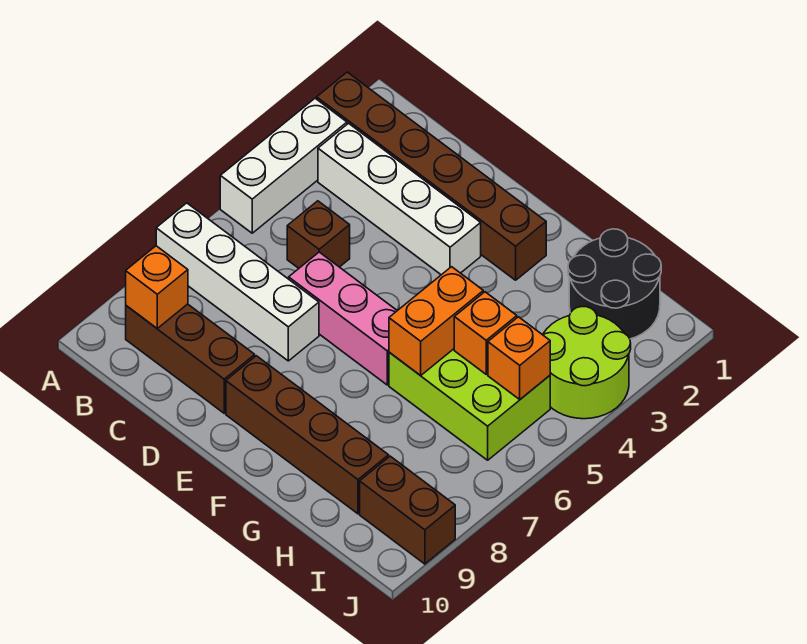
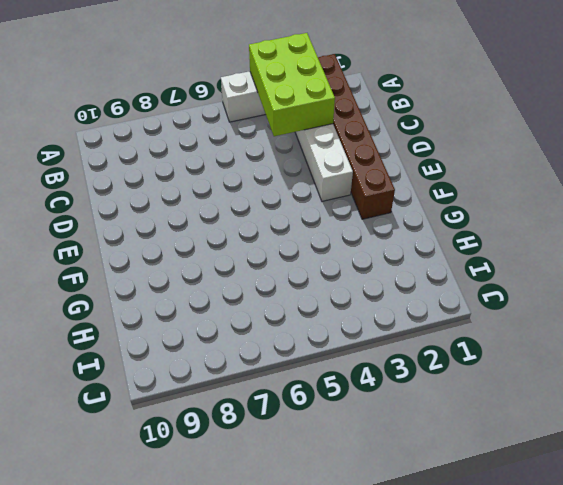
lime brick A3:C4 level 2 -> lime brick G5:I6 level 1
none -> white brick A7:D7 level 1
none -> brown brick B9:D9 level 1
none -> brown brick C5 level 1

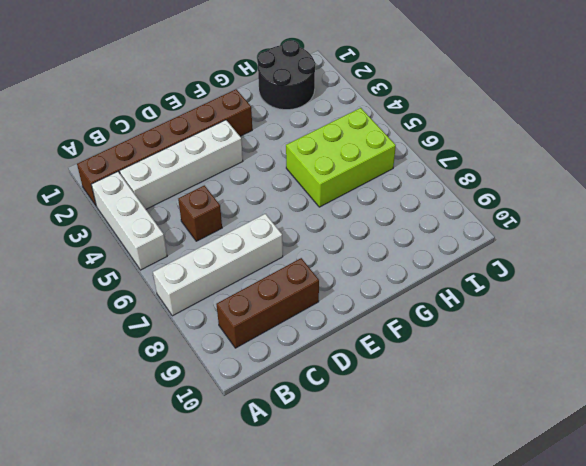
none -> pink brick D6:F6 level 1
none -> brown brick E9:H9 level 1
none -> lime round brick I3:J4 level 1

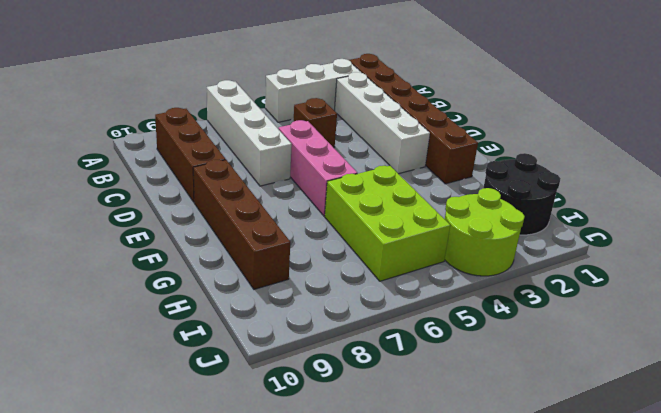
none -> brown brick I9:J9 level 1
none -> orange brick B9 level 2
none -> orange brick G5:G6 level 2

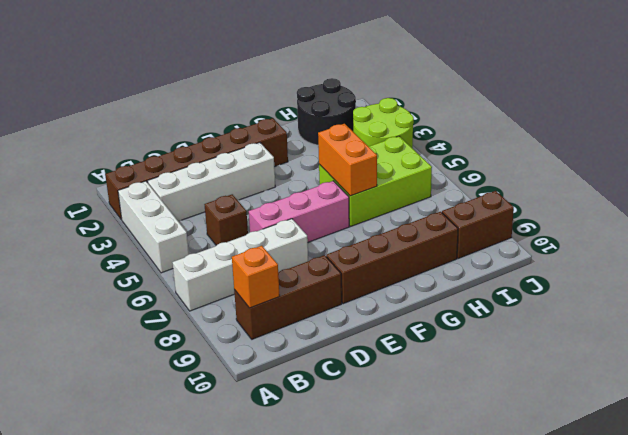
none -> orange brick H5 level 2
none -> orange brick I5 level 2

